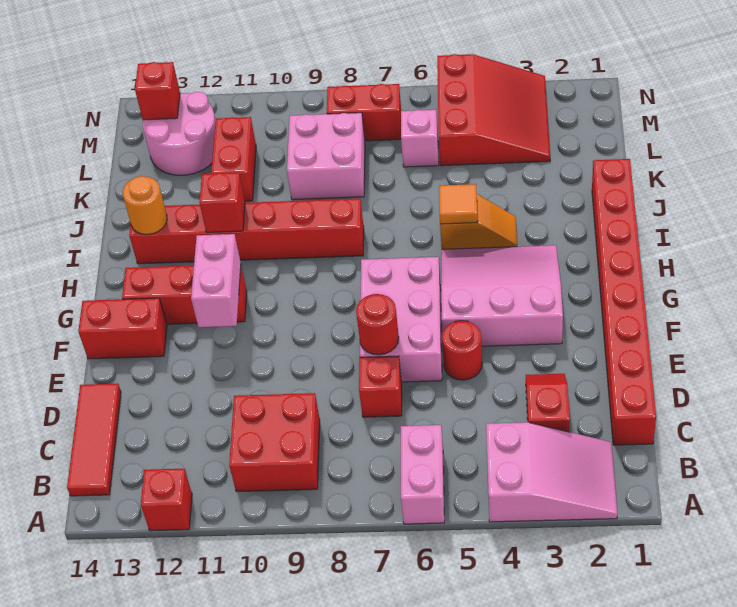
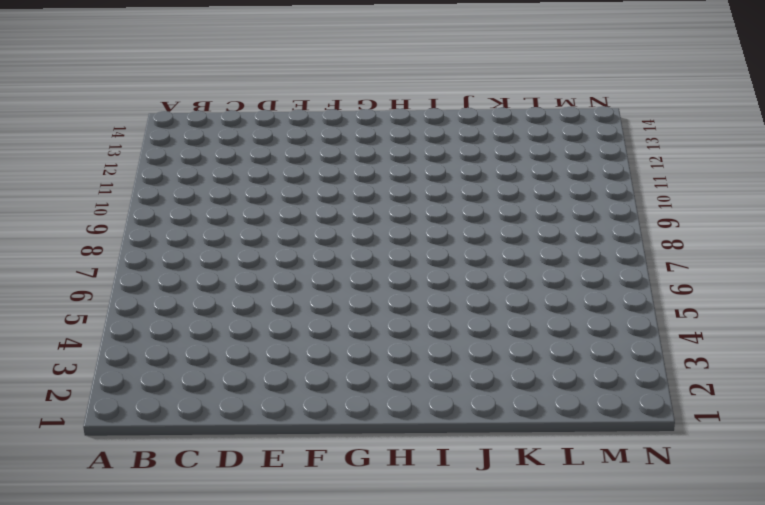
none -> pink slope A2:B4 level 1 top 4
none -> pink brick A6:B6 level 1
none -> red brick A12 level 1

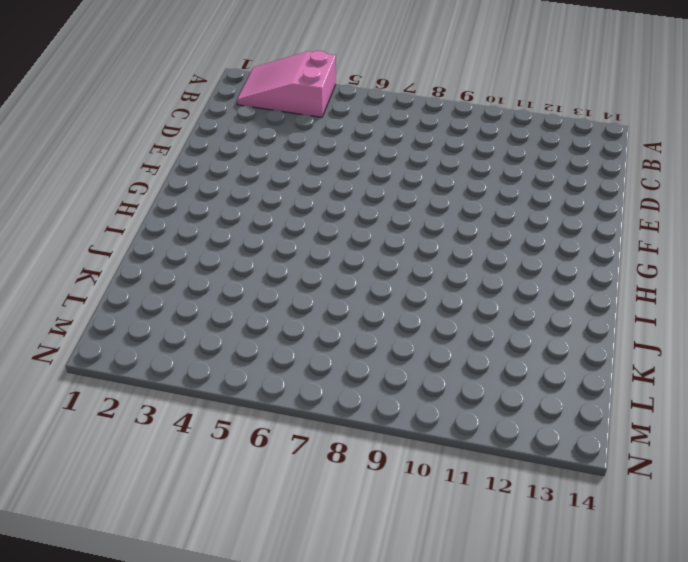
none -> pink brick A6:B6 level 1
none -> red brick A12 level 1
none -> red brick B9:C10 level 1

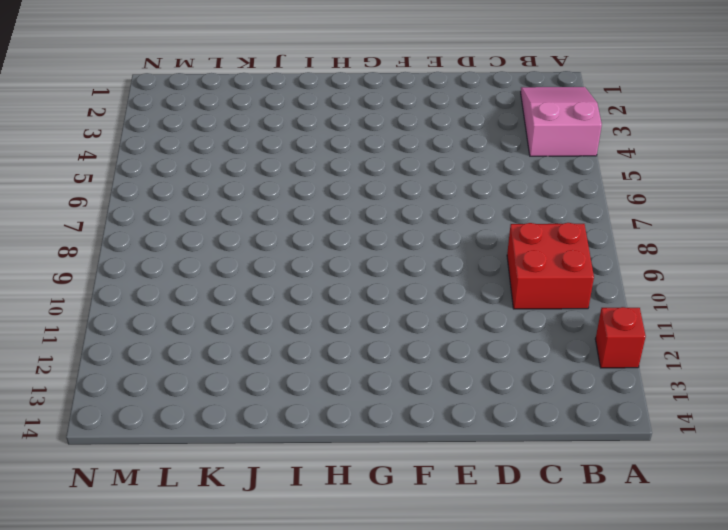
none -> pink brick A6:B6 level 1
none -> red tile B14:D14 level 1
none -> red brick C1:J1 level 1

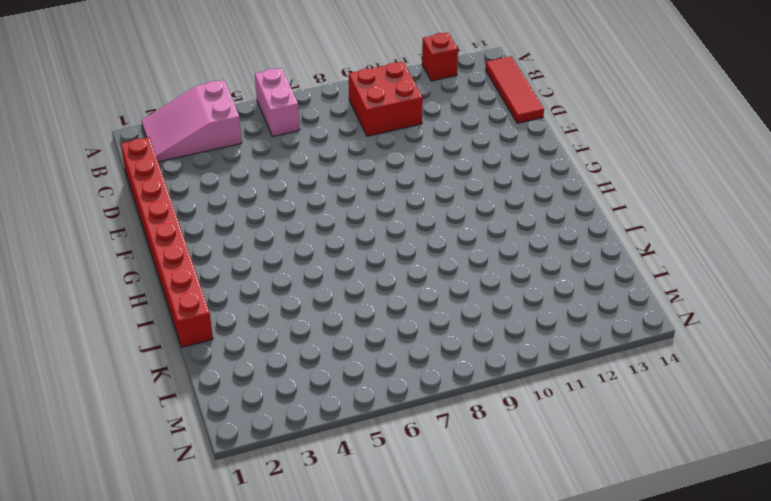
none -> red slope C3:D3 level 1 top C
none -> red brick D7 level 1
none -> red round brick E5 level 1

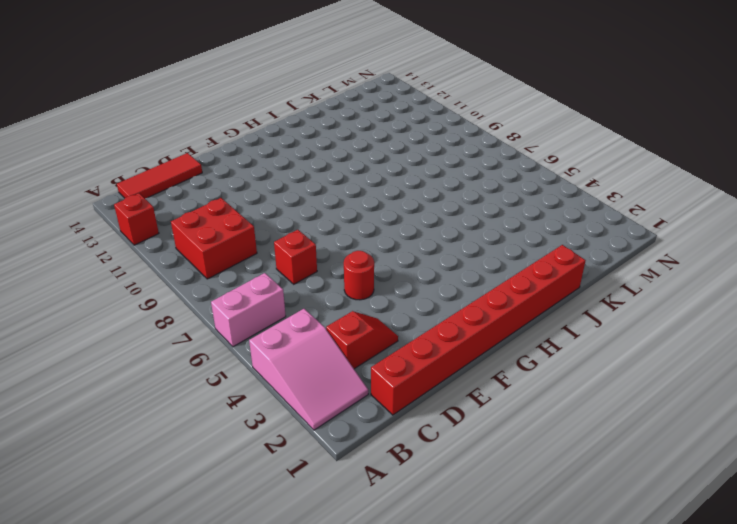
none -> pink brick E6:G7 level 1
none -> pink slope F3:H5 level 1 top F
none -> red brick F13:F14 level 1

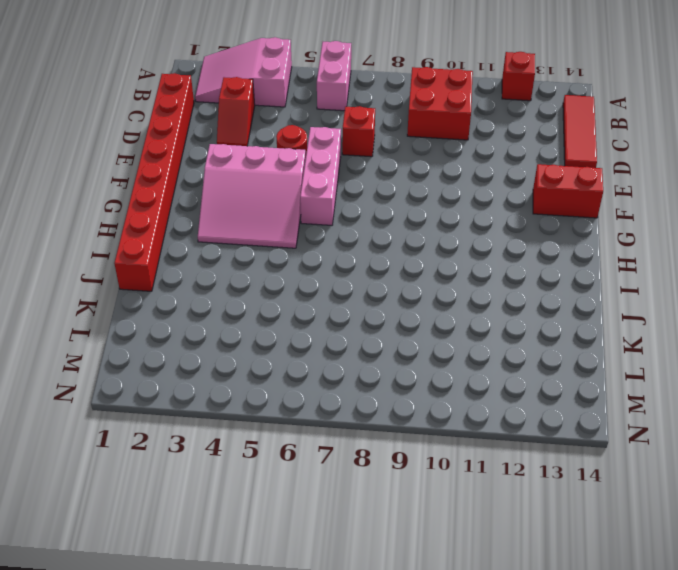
pink brick E6:G6 level 1 -> pink brick E6:G7 level 1
none -> red brick G11:G13 level 1
none -> orange slope I4:I5 level 1 top 5
none -> red brick I8:I13 level 1

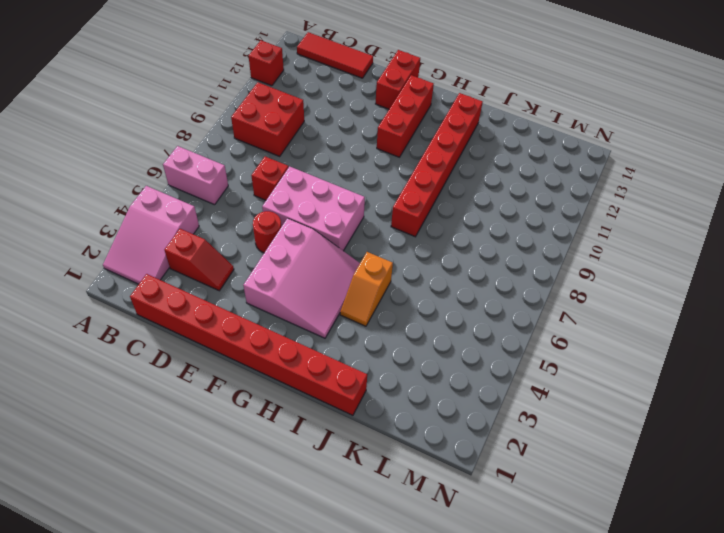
none -> pink brick K8:L9 level 1
none -> red brick K11:L11 level 1
none -> red slope L3:N5 level 1 top 5

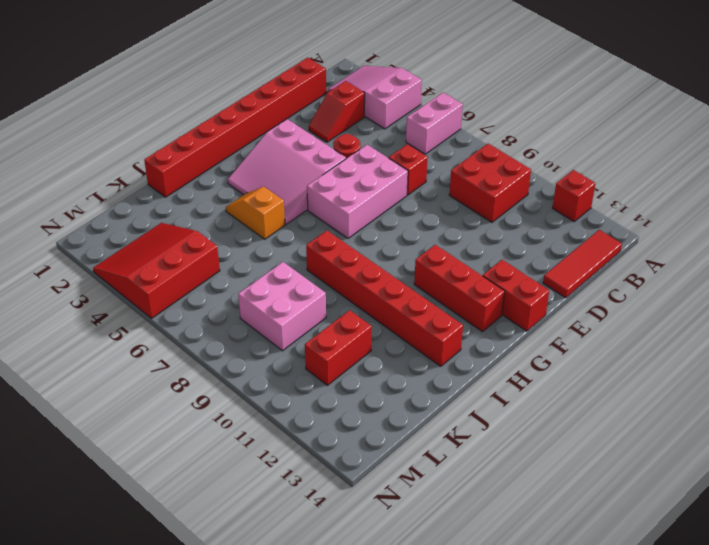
none -> pink brick L6 level 1
none -> pink round brick L12:M13 level 1
none -> red brick M7:M8 level 1

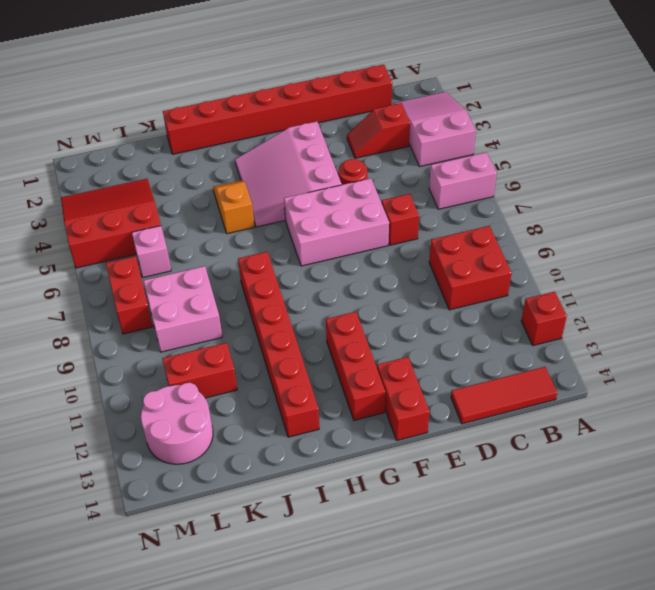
none -> red round brick E7 level 2
none -> pink brick F11:G11 level 2
none -> orange tile I5 level 2

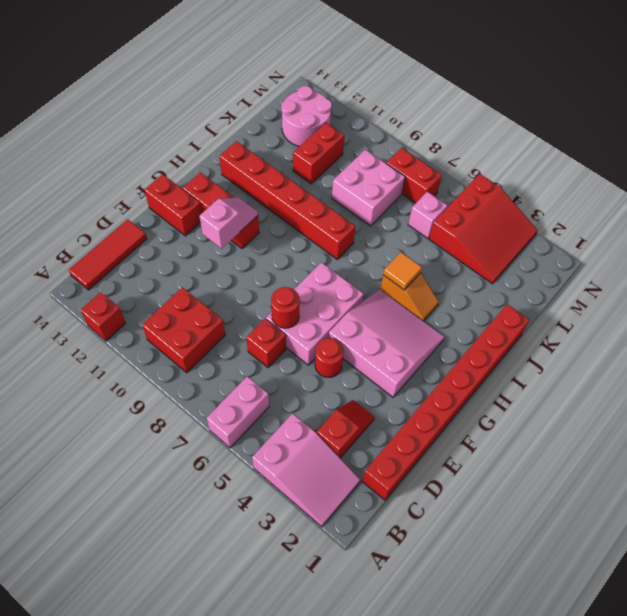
pink slope F11:G11 level 2 top F -> pink brick F11:G11 level 2
none -> red brick I11 level 2
none -> orange round brick I13 level 2
none -> red brick M13 level 2

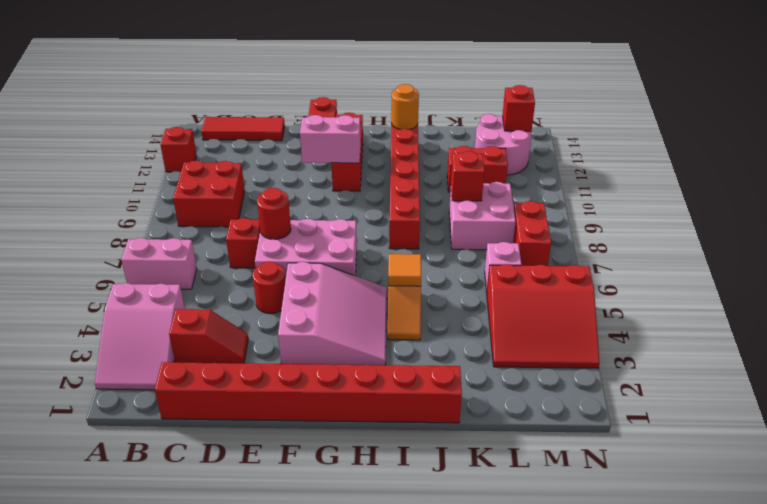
red brick K9 level 2 -> red brick I11 level 2

